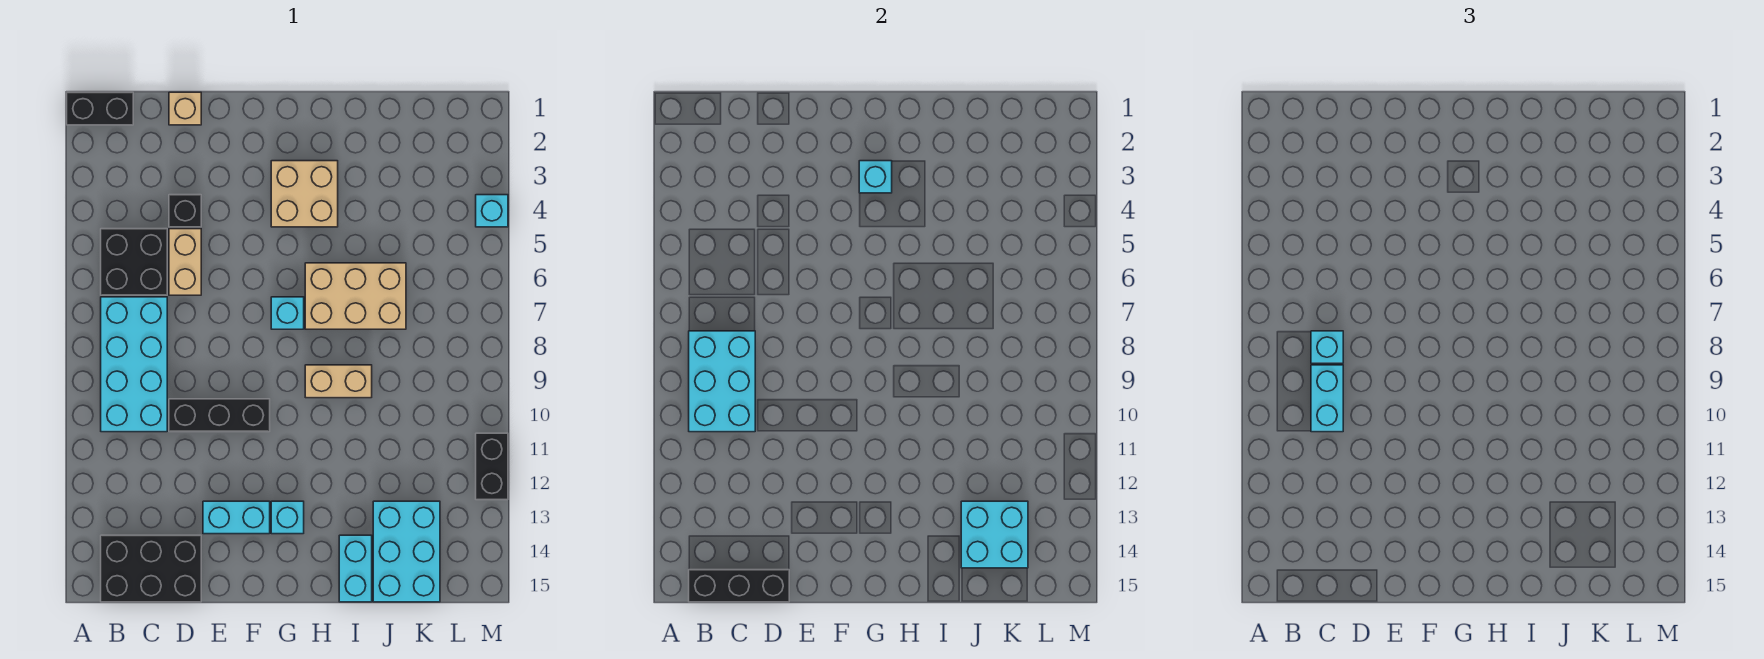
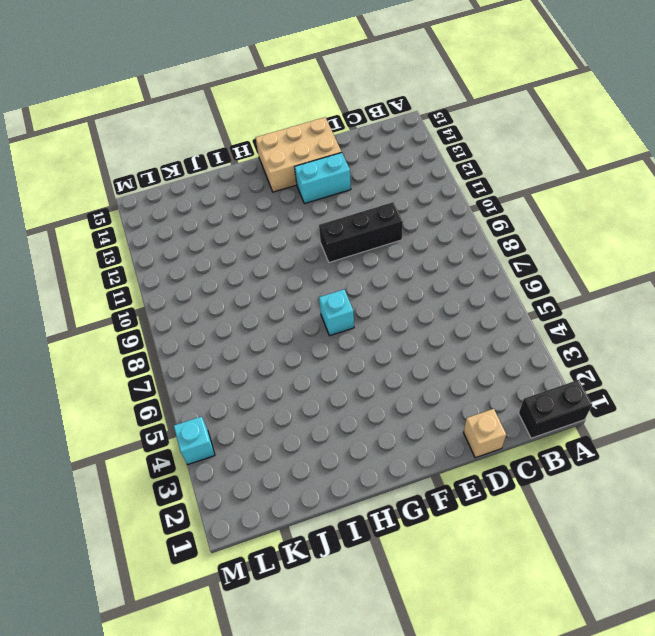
tan brick E14:G15 level 1 -> tan brick H6:J7 level 1
none -> black brick B5:C6 level 1
none -> cyan brick B7:C10 level 1
none -> black brick B14:D15 level 1

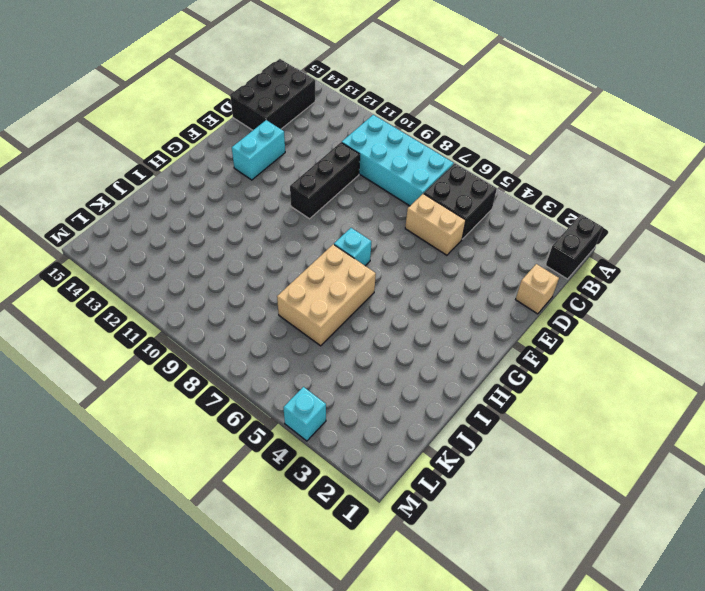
none -> black brick D4 level 1
none -> tan brick G3:H4 level 1
none -> cyan brick G13 level 1

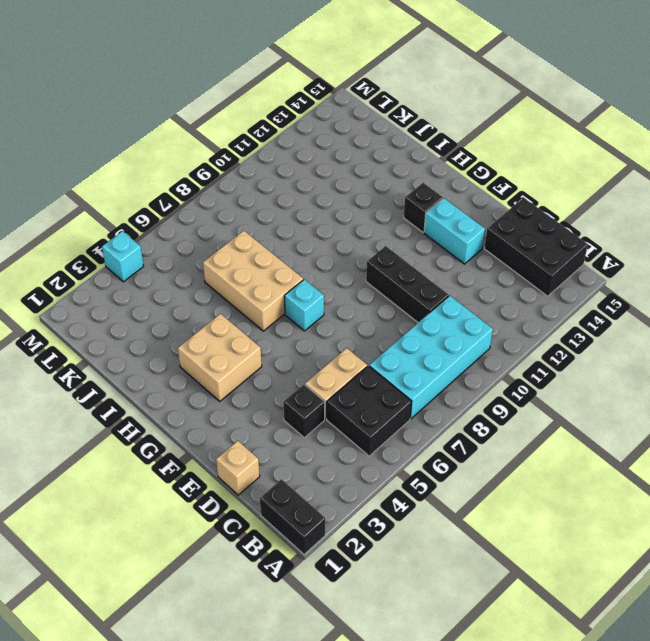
black brick G13 level 1 -> cyan brick G13 level 1
none -> tan brick H9:I9 level 1
none -> cyan brick I14:I15 level 1
none -> cyan brick J13:K15 level 1

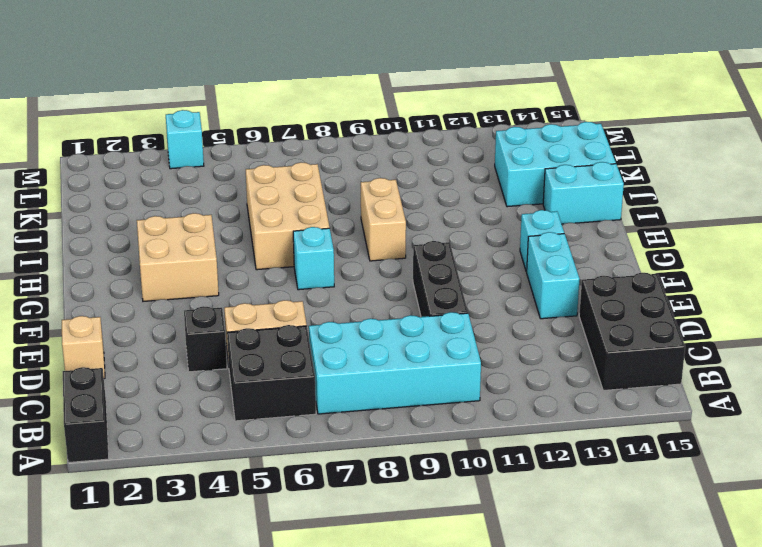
none -> black brick M11:M12 level 1
none -> cyan brick B8:C10 level 2
none -> black brick B15:D15 level 2

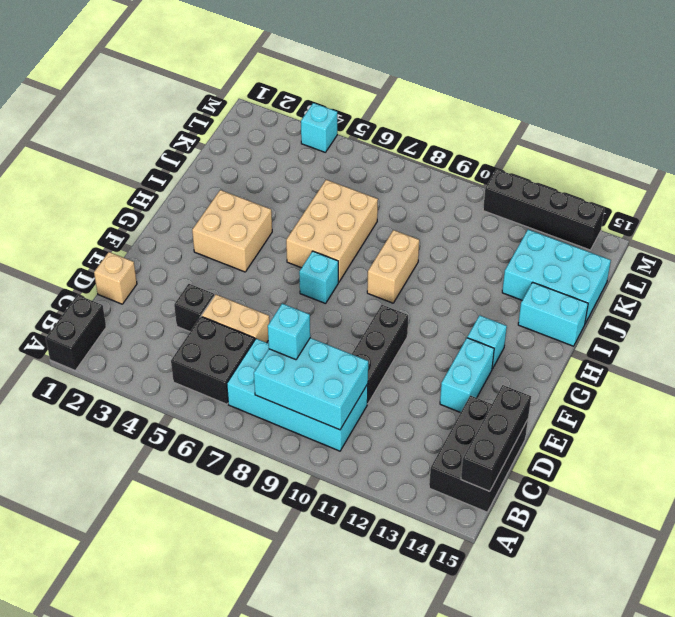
black brick M11:M14 level 1 -> black brick M11:M12 level 1
none -> cyan brick G3 level 2
none -> cyan brick J13:K14 level 2
none -> cyan brick C9:C10 level 3

